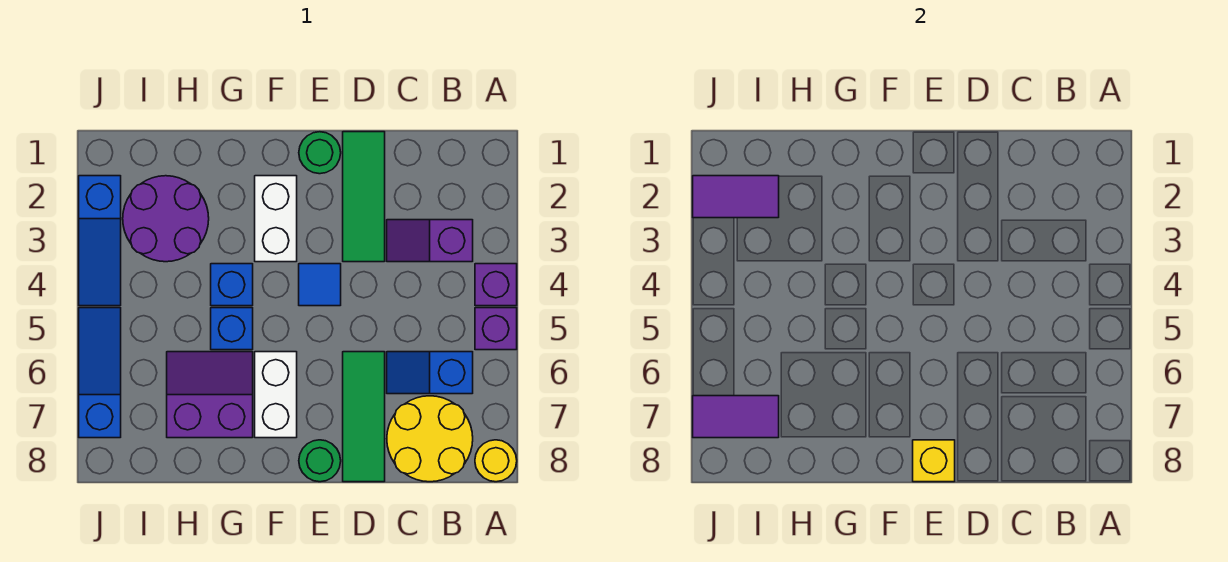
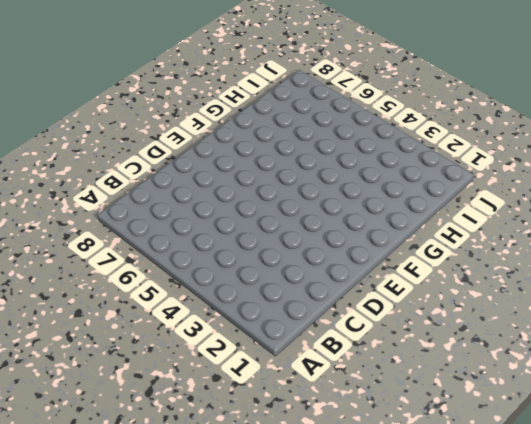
none -> purple brick A4 level 1
none -> purple brick A5 level 1
none -> yellow round brick A8 level 1

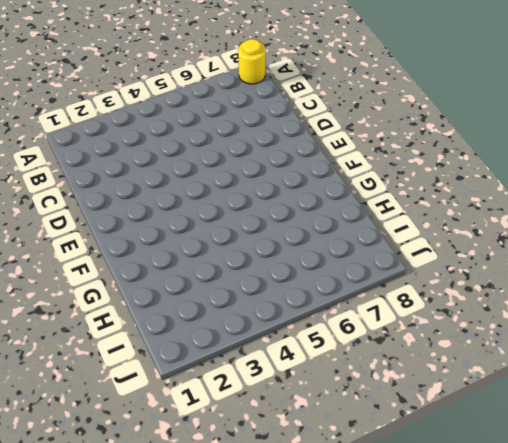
none -> purple brick A4 level 1
none -> purple brick A5 level 1
none -> purple slope B3:C3 level 1 top B

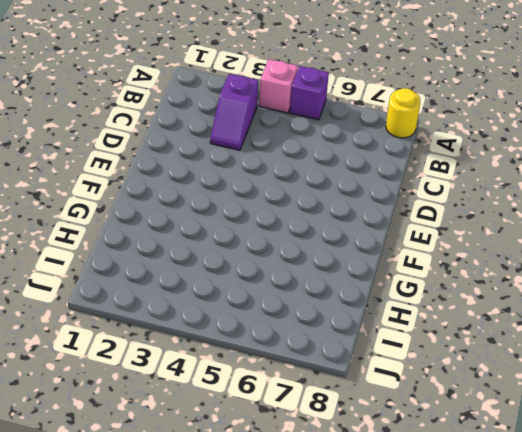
pink brick A4 level 1 -> purple brick A4 level 1
none -> blue slope B6:C6 level 1 top B
none -> yellow round brick B7:C8 level 1
none -> green tile D1:D3 level 1

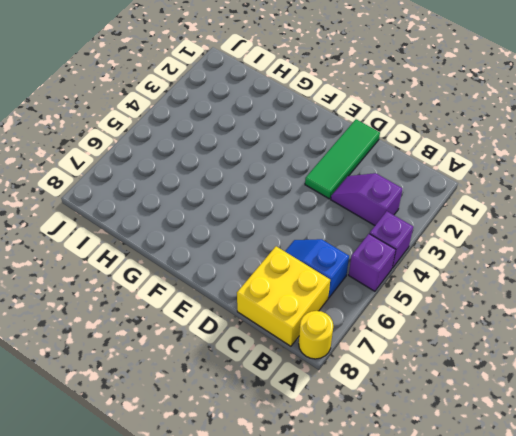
yellow brick B7:C8 level 1 -> yellow round brick B7:C8 level 1
none -> green tile D6:D8 level 1
none -> green round brick E1 level 1
none -> blue tile E4 level 1

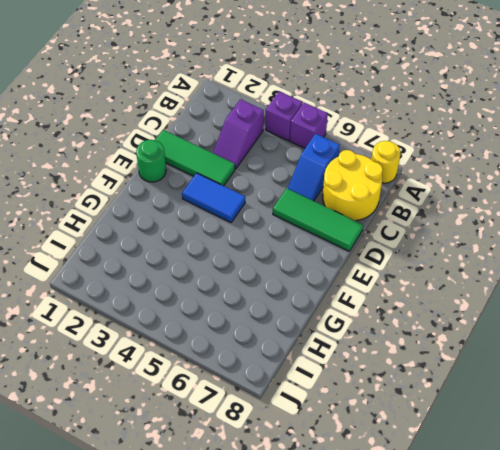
blue tile E3:E4 level 1 -> blue tile E4 level 1
none -> green round brick E8 level 1
none -> white brick F2:F3 level 1
none -> white brick F6:F7 level 1

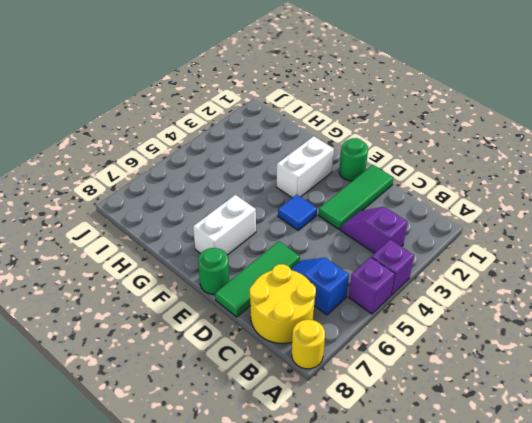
none -> blue brick G4 level 1
none -> blue brick G5 level 1
none -> purple slope G6:H7 level 1 top 7

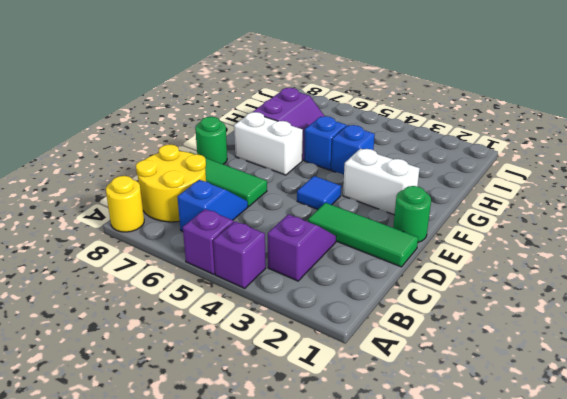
none -> purple round brick H2:I3 level 1
none -> blue slope J2:J4 level 1 top 2
none -> blue slope J5:J7 level 1 top 7

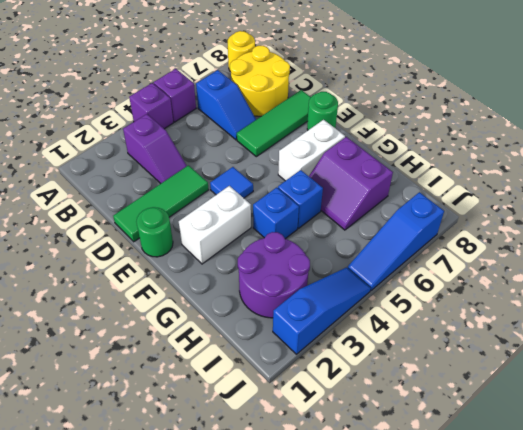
none -> yellow brick E8 level 2
none -> purple tile I2:J2 level 2
none -> purple tile I7:J7 level 2

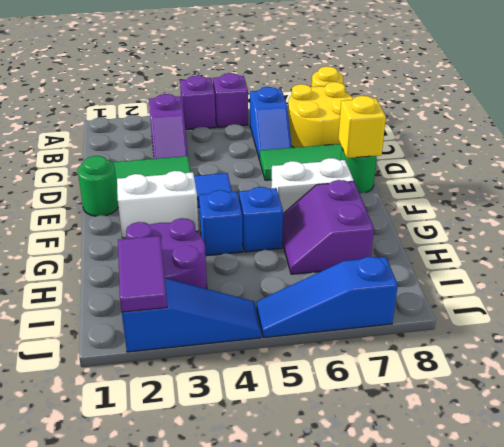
none -> purple tile I7:J7 level 2

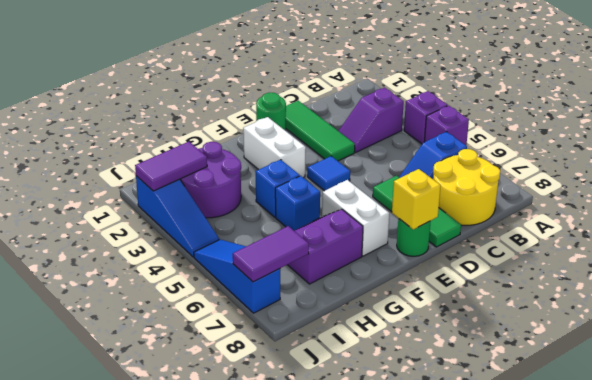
none -> yellow round brick A8 level 1

